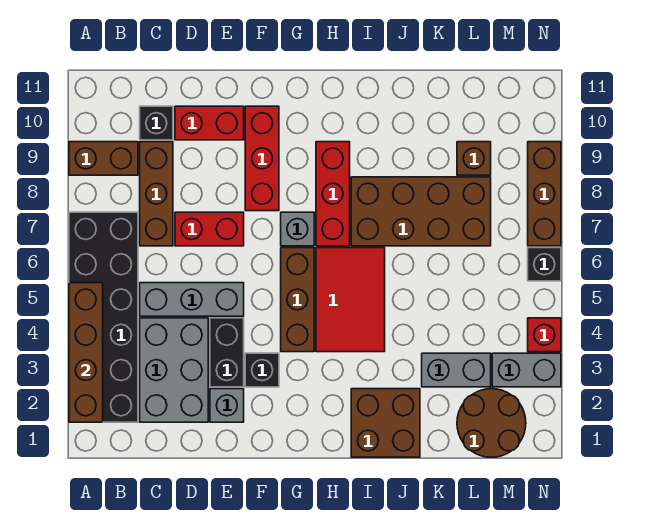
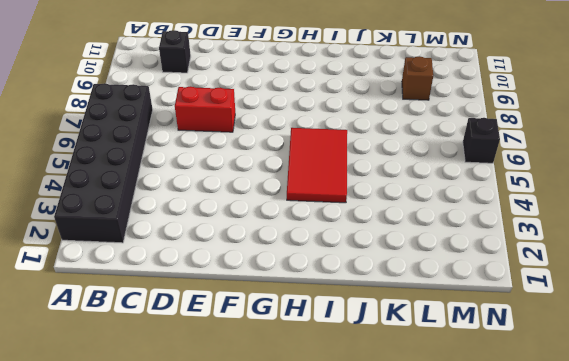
none -> brown brick A9:B9 level 1
none -> grey brick C2:D4 level 1
none -> grey brick C5:E5 level 1

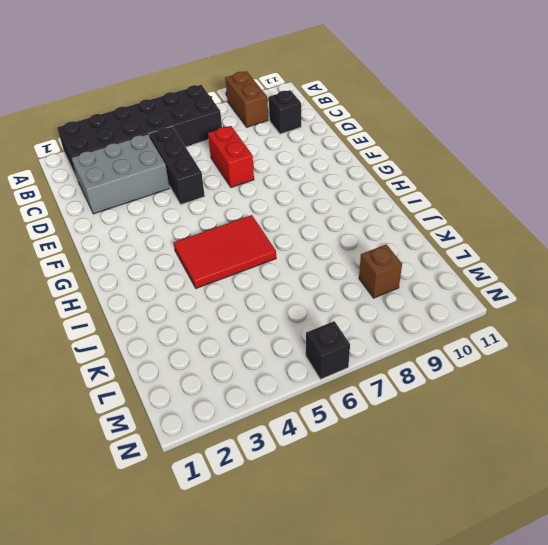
black brick C5:E5 level 1 -> grey brick C5:E5 level 1
none -> brown brick C7:C9 level 1
none -> red brick D10:E10 level 1
none -> grey brick E2 level 1

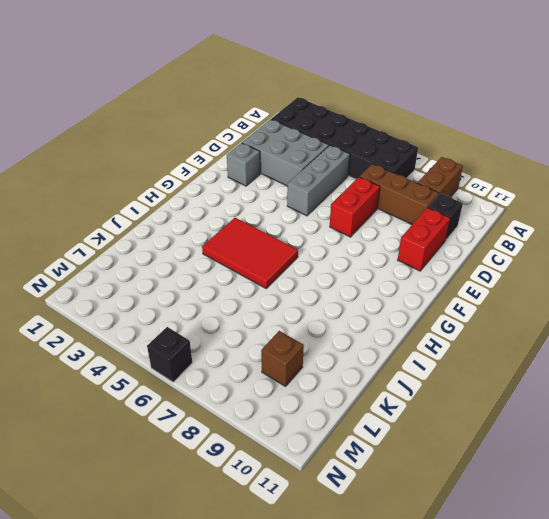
none -> black brick E3:E4 level 1
none -> black brick F3 level 1
none -> red brick F8:F10 level 1

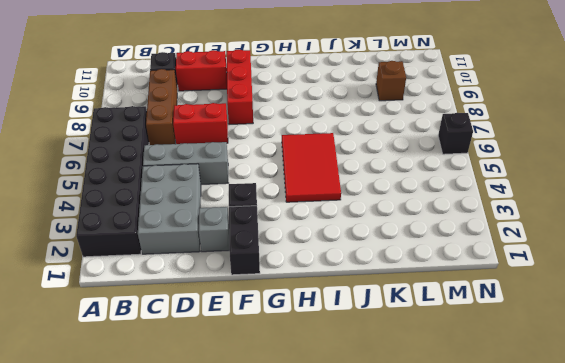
black brick F1:F2 level 1 -> black brick E3:E4 level 1
none -> brown brick A9:B9 level 1
none -> brown brick G4:G6 level 1
none -> grey brick G7 level 1

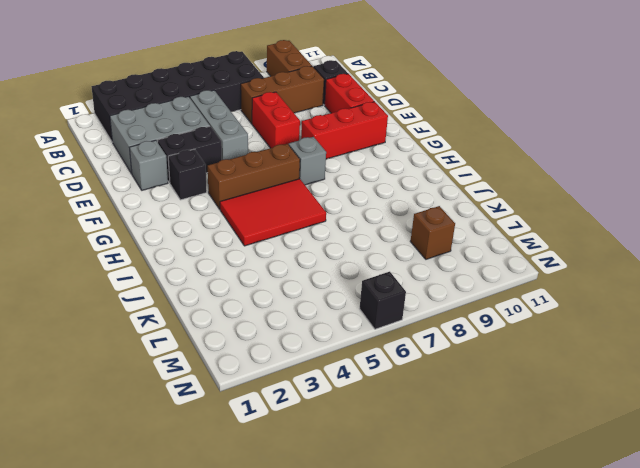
none -> red brick H7:H9 level 1
none -> brown brick I1:J2 level 1
none -> brown brick I7:L8 level 1

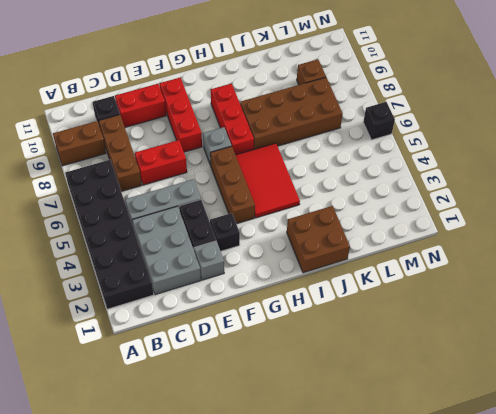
none -> grey brick K3:L3 level 1
none -> brown round brick L1:M2 level 1
none -> grey brick M3:N3 level 1

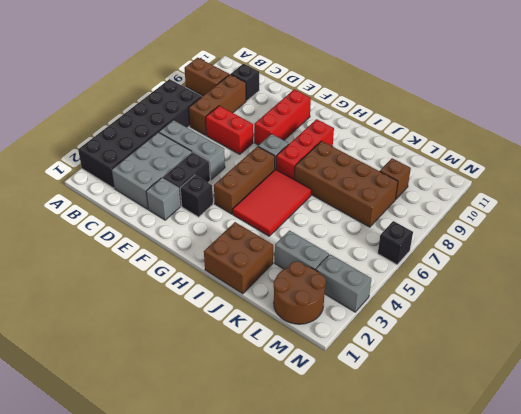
none -> red brick D10:E10 level 1
none -> red brick N4 level 1
none -> brown brick N7:N9 level 1

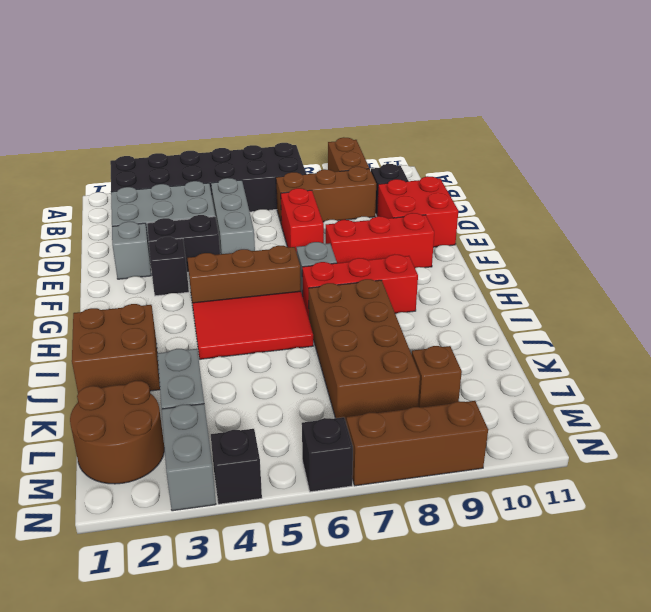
red brick D10:E11 level 1 -> red brick D10:E10 level 1
black brick N4 level 1 -> red brick N4 level 1
none -> brown brick A2:A5 level 2

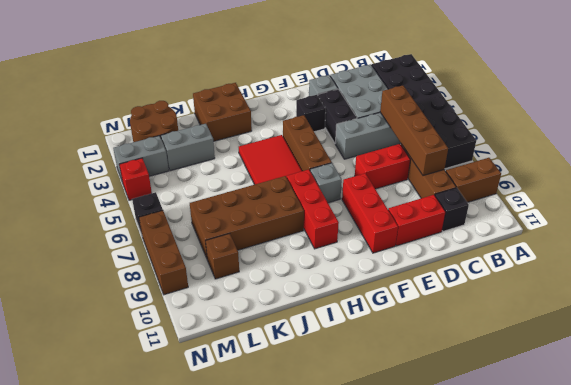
brown brick C5:C8 level 2 -> brown brick A2:A5 level 2

